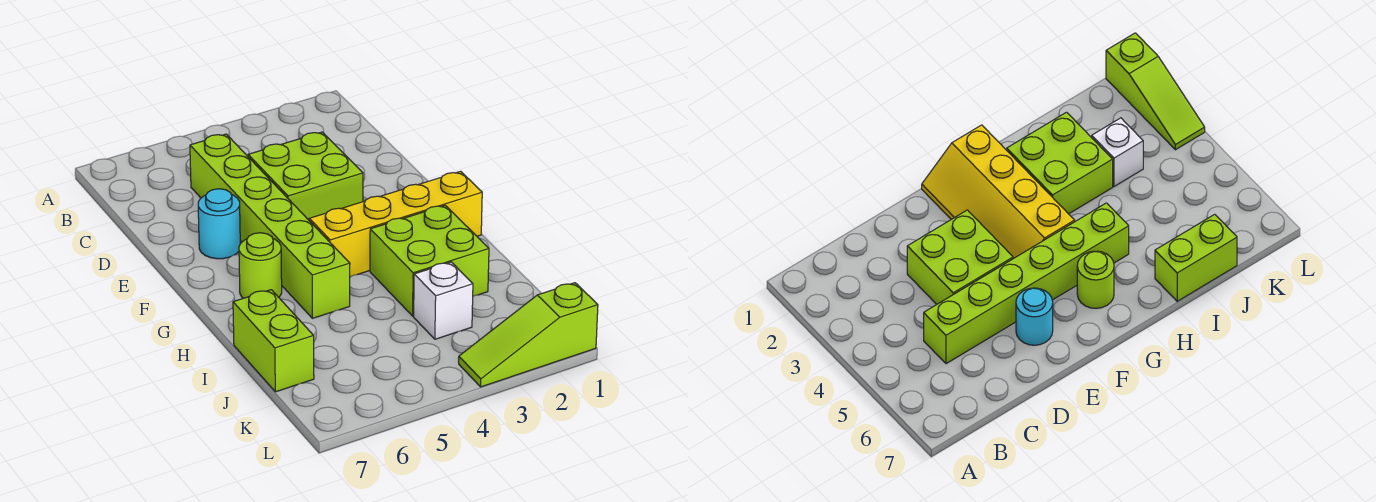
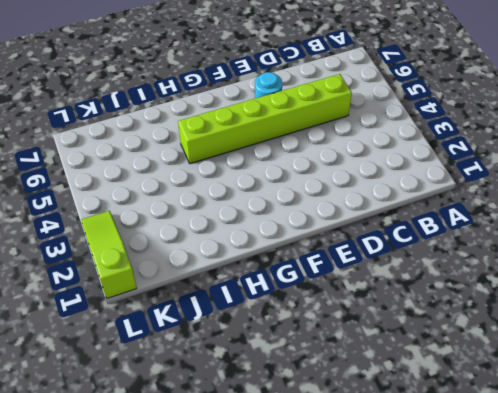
none -> lime brick D3:E4 level 1
none -> yellow slope F1:G4 level 1 top G

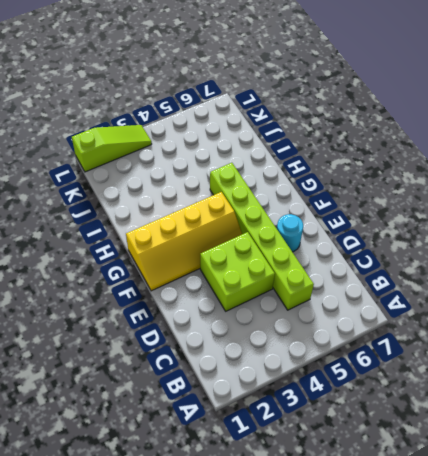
none -> lime round brick G6 level 1
none -> lime brick H2:I3 level 1

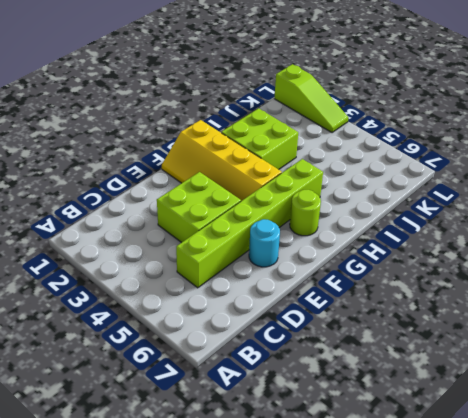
none -> lime brick I7:J7 level 1
none -> white brick J3 level 1

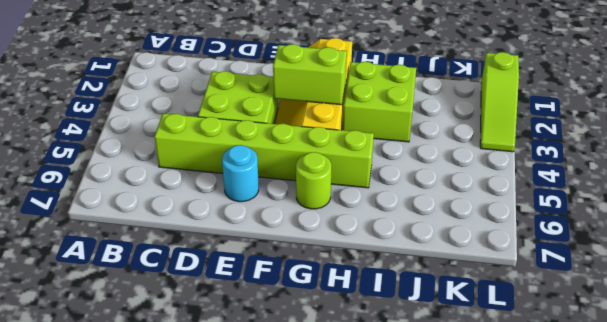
lime brick F3:G3 level 2 -> lime brick I7:J7 level 1
none -> white brick J3 level 1

